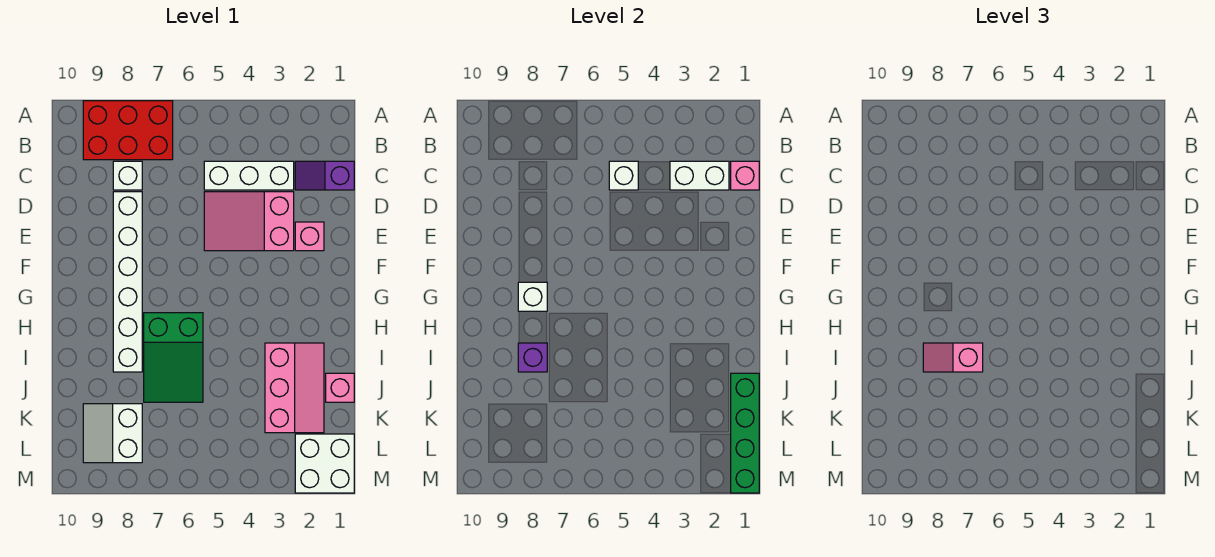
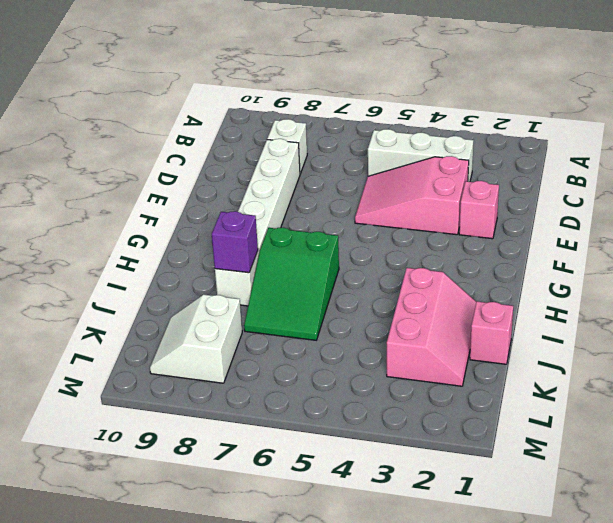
none -> red brick A7:B9 level 1
none -> purple slope C1:C2 level 1 top 1
none -> white brick L1:M2 level 1

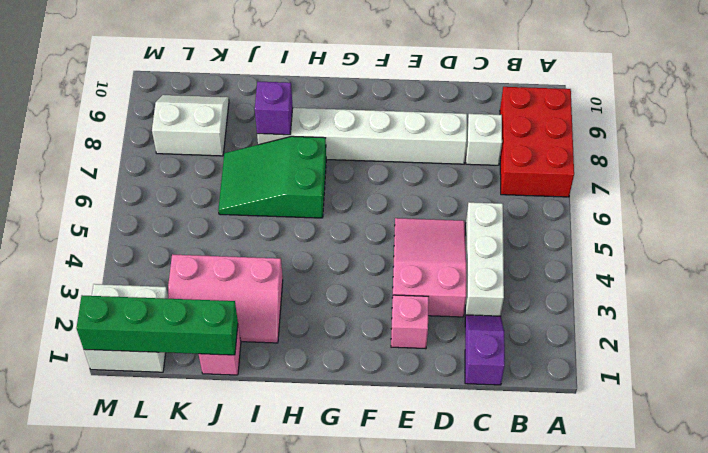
none -> pink brick C1 level 2
none -> white brick C2:C3 level 2
none -> white brick C5 level 2

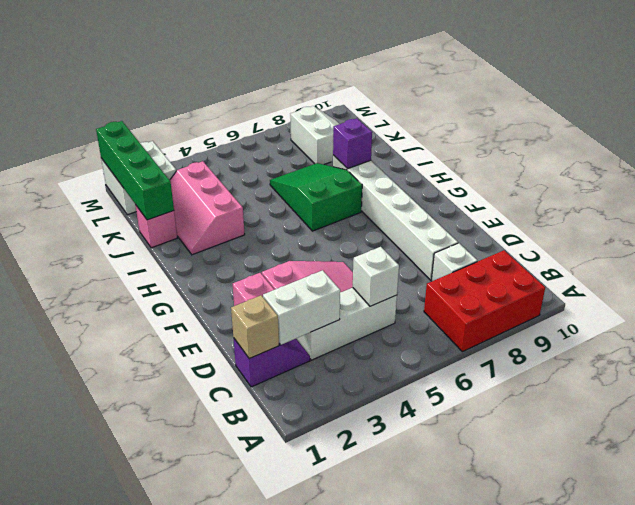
tan brick C1 level 2 -> pink brick C1 level 2
none -> white brick G8 level 2
none -> pink slope I7:I8 level 3 top 7

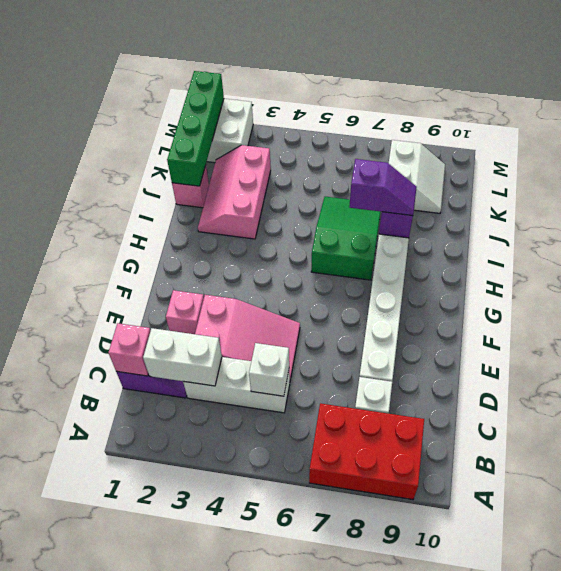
purple slope I7:I8 level 3 top 7 -> pink slope I7:I8 level 3 top 7
none -> white brick G8 level 2

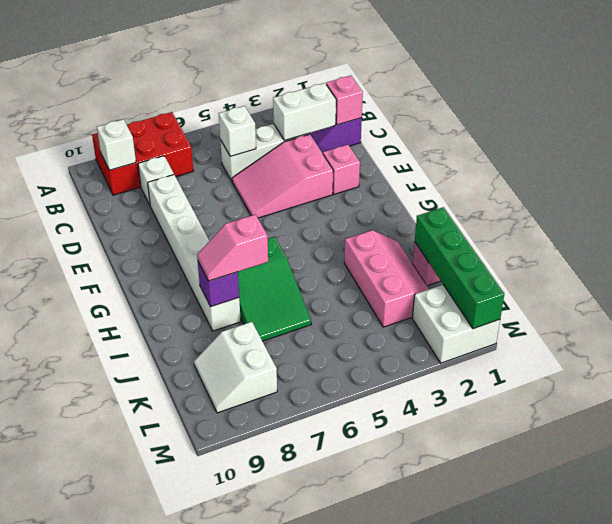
white brick B9 level 2 -> white brick G8 level 2

